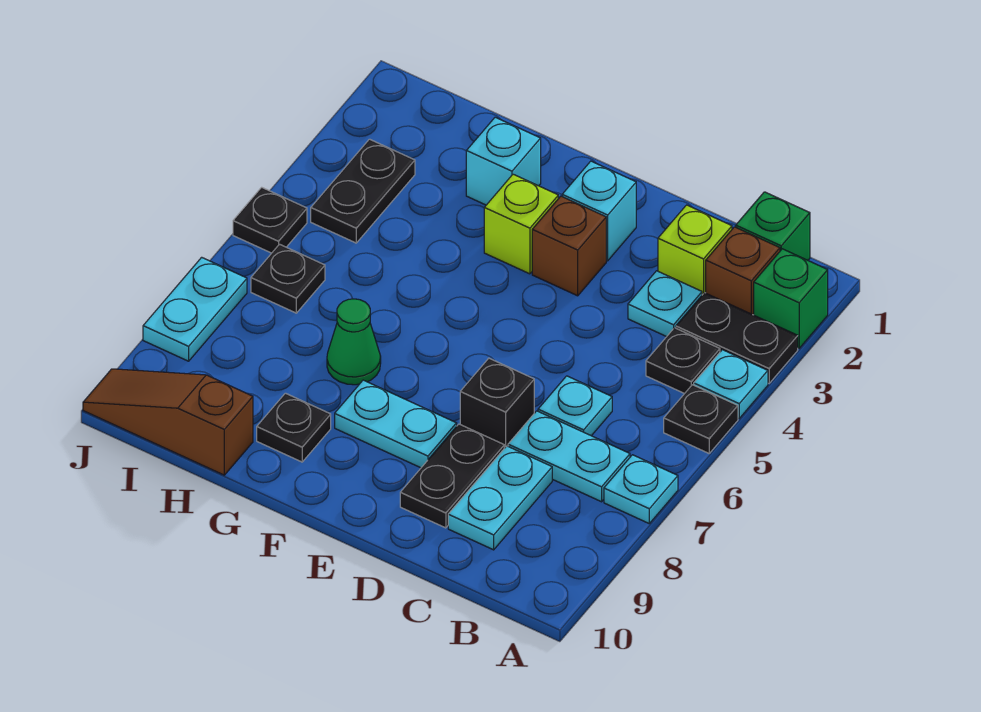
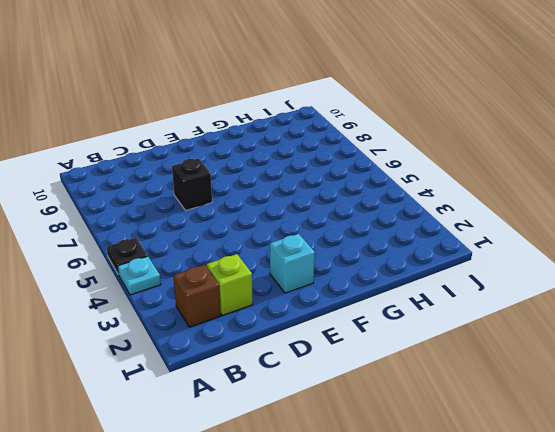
none -> green brick A2 level 1
none -> black plate A3:B3 level 1
none -> cyan plate A7 level 1

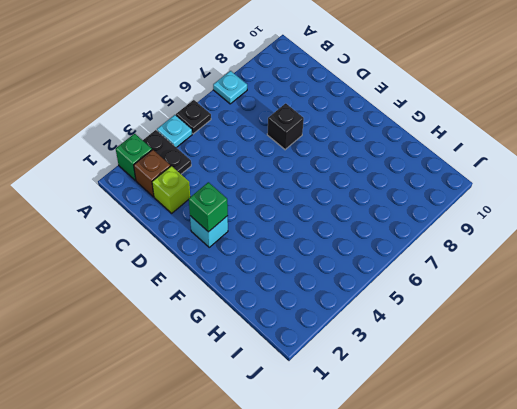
green brick E2 level 2 -> green brick B1 level 1
none -> black plate B4 level 1
none -> cyan plate B7:C7 level 1
none -> cyan plate C3 level 1

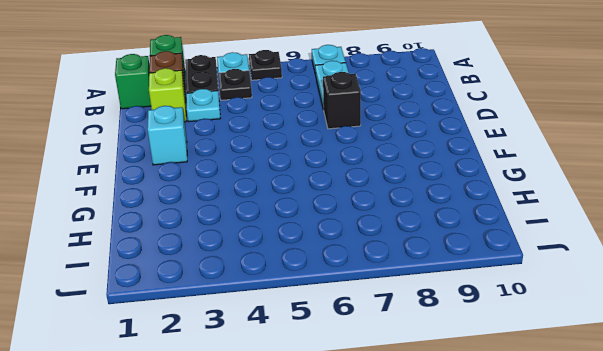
none -> cyan plate C6 level 1
none -> cyan plate C8:C9 level 1
none -> black plate D8:D9 level 1

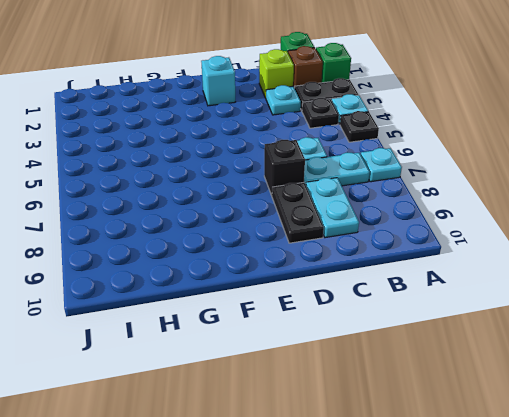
none -> brown brick E3 level 1
none -> cyan plate E8:F8 level 1
none -> lime brick F3 level 1

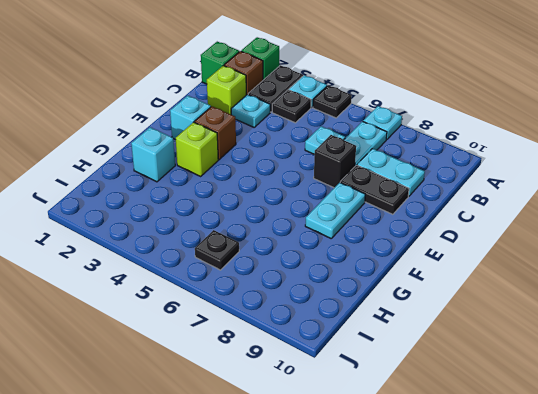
none -> green cone G7 level 1
none -> black plate G9 level 1
none -> brown slope H10:J10 level 1 top H

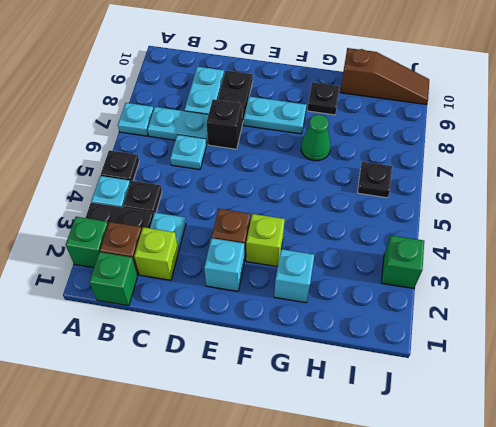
green brick J3 level 1 -> none
none -> black plate I3:I4 level 1
none -> black plate J5 level 1
none -> cyan plate J7:J8 level 1

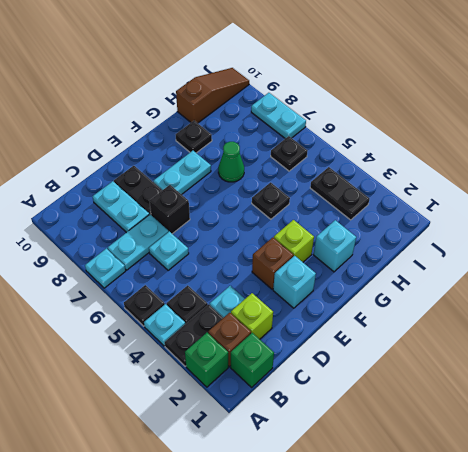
black plate G5 level 1 -> black plate J5 level 1

